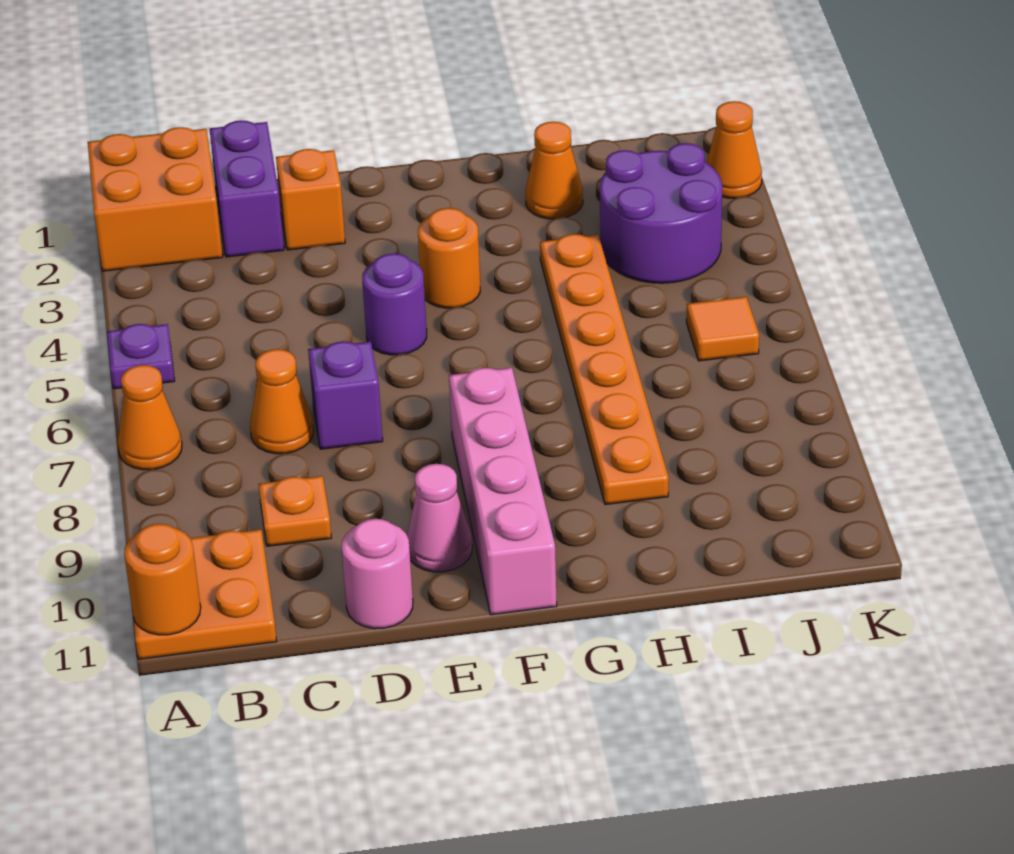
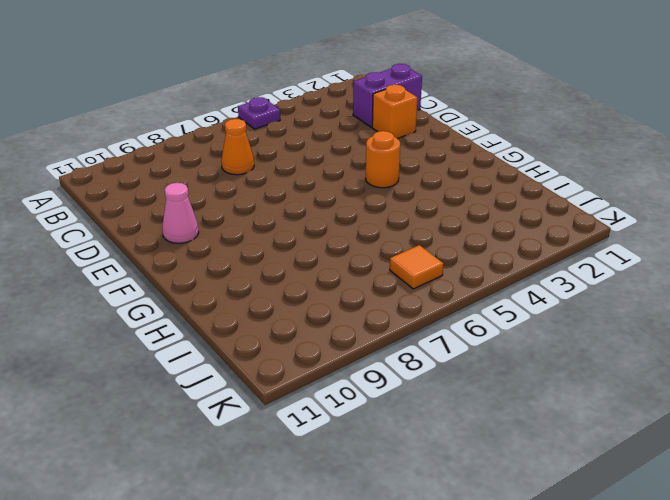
none -> orange brick A1:B2 level 1
none -> orange cone A7 level 1
none -> orange plate A10:B11 level 1

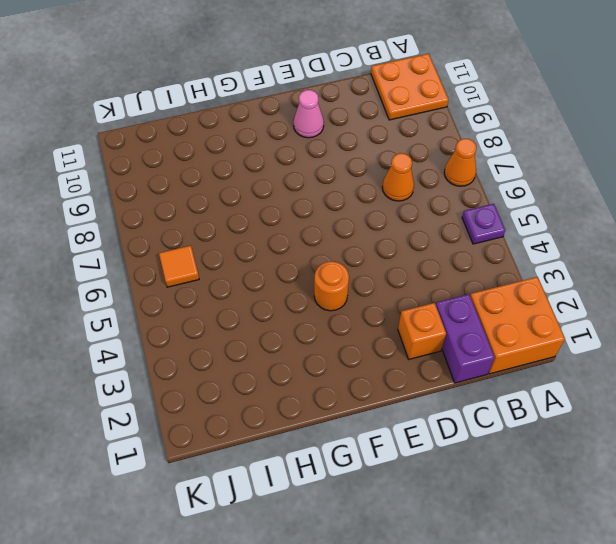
none -> orange plate C9 level 1
none -> purple brick D7 level 1
none -> pink round brick D11 level 1

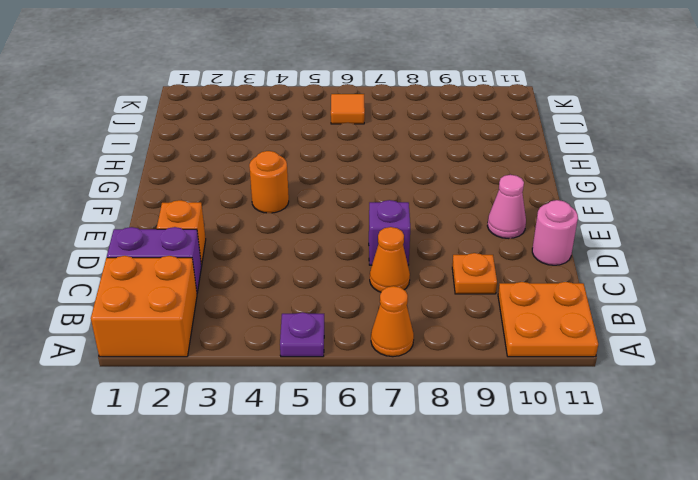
none -> purple round brick E5 level 1
none -> pink brick F8:F11 level 1
none -> orange cone H2 level 1

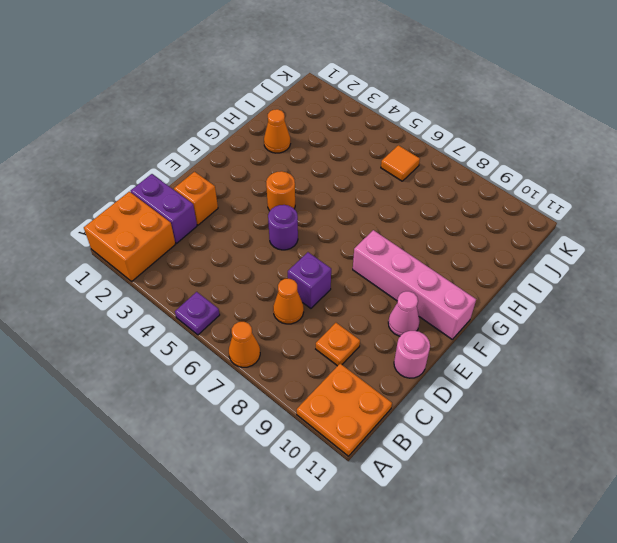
none -> orange plate H4:H9 level 1
none -> purple round brick I3:J4 level 1
none -> orange cone K2 level 1

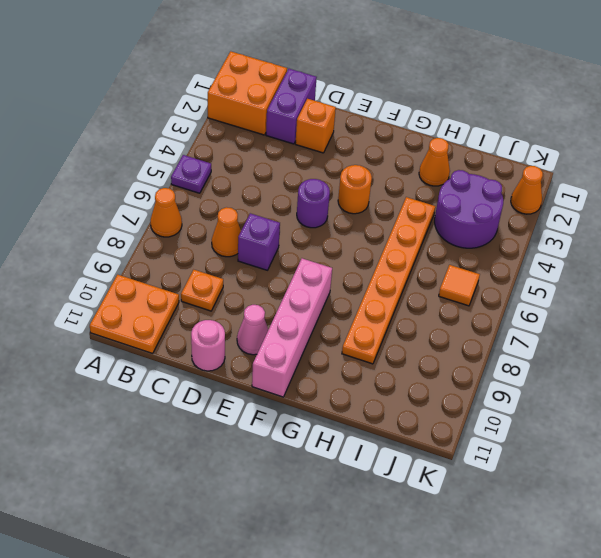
none -> orange round brick A11 level 2

